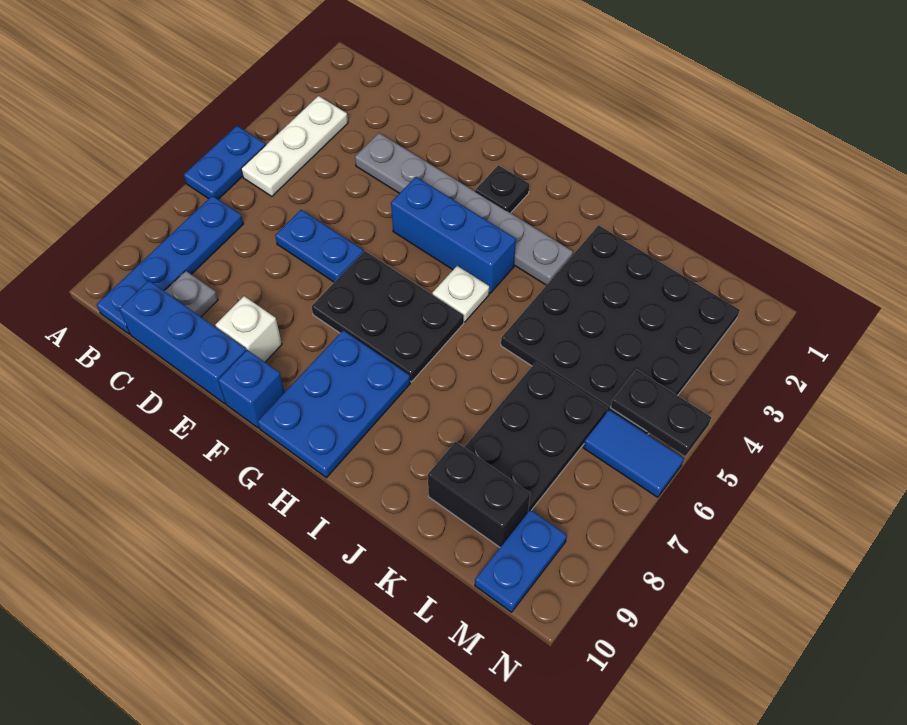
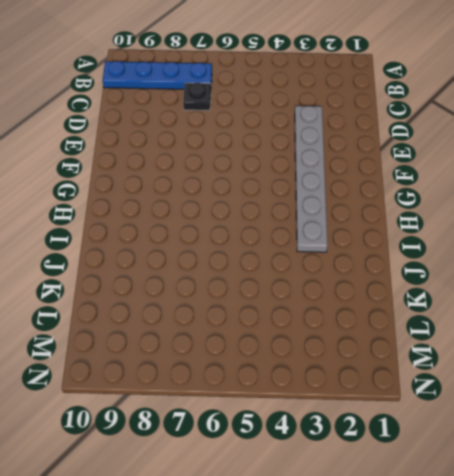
black plate C7 level 1 -> black plate G2 level 1
none -> blue plate A5:A6 level 1
none -> white plate B3:B5 level 1
none -> grey plate C9 level 1

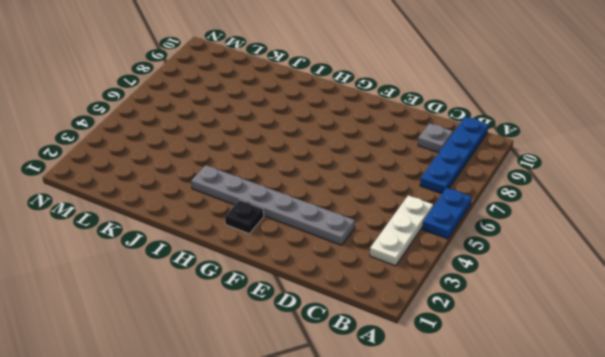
none -> blue brick C10:E10 level 1
none -> blue plate D6:E6 level 1
none -> white brick E9 level 1

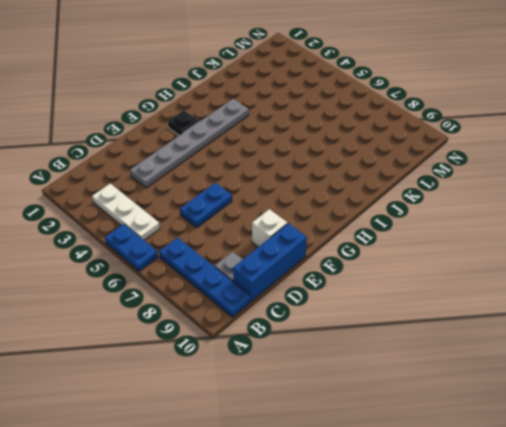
none -> blue brick F4:H4 level 1
none -> black plate F6:H7 level 1
none -> blue brick F10 level 1

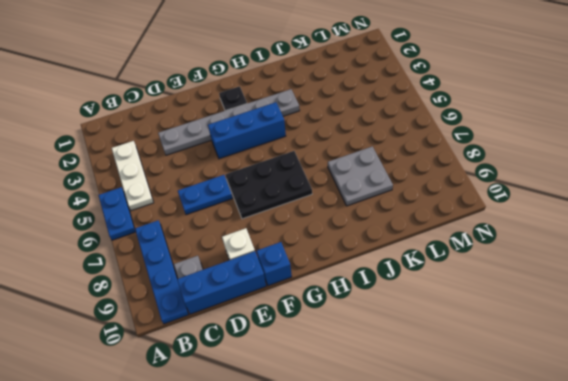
grey plate J7:K8 level 1 -> black plate K6:L8 level 1
none -> blue plate G8:H10 level 1
none -> white plate H5 level 1
none -> black plate J2:M5 level 1

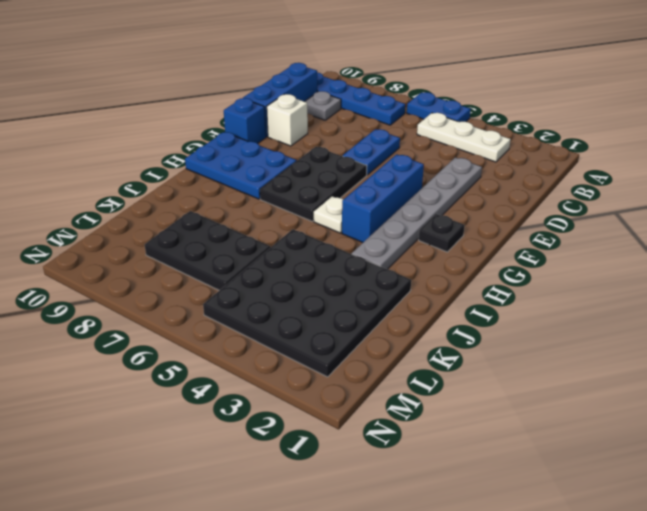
none -> black brick K9:L9 level 1
none -> blue tile M6:N6 level 1
none -> blue plate M9:M10 level 1

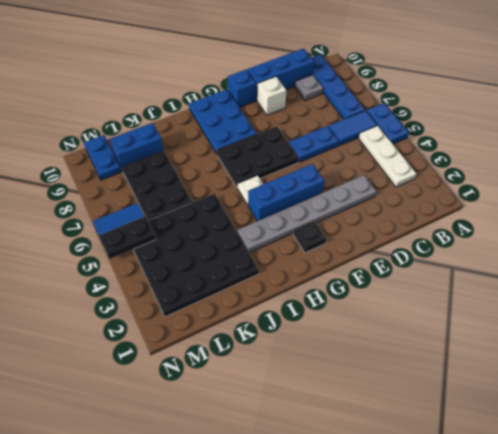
blue tile B6:C6 level 1 -> none
blue brick K9:L9 level 1 -> black brick K9:L9 level 1

